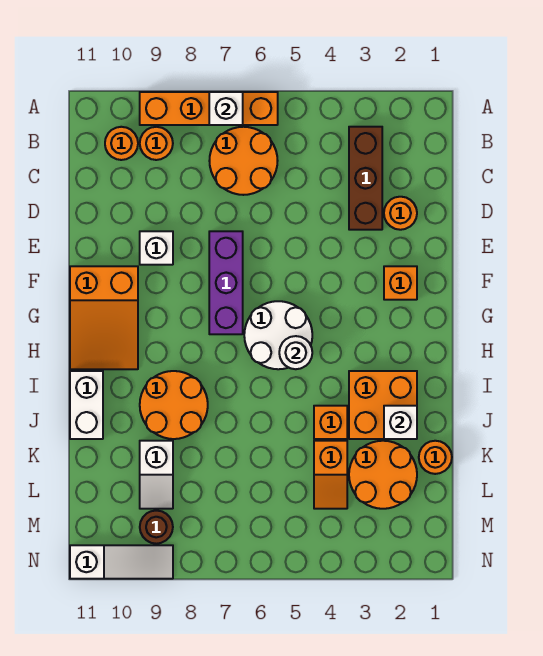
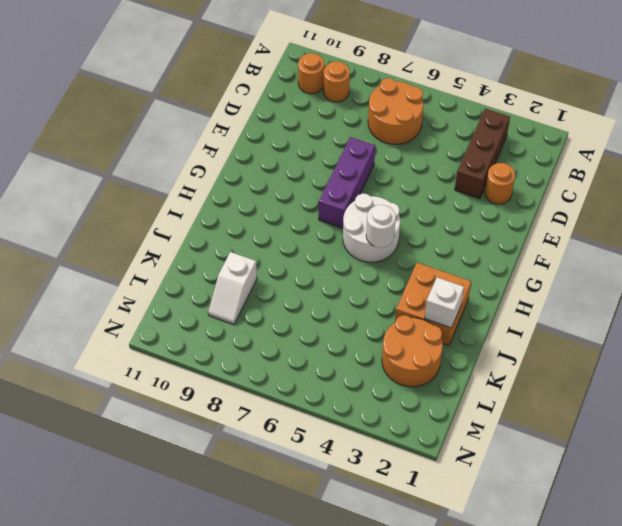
none -> orange brick A6:A9 level 1
none -> white brick E9 level 1
none -> orange brick F2 level 1

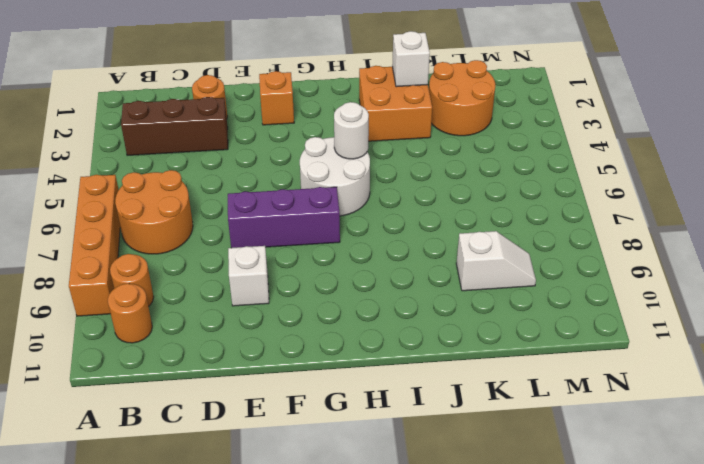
none -> orange slope F10:H11 level 1 top F
none -> orange round brick I8:J9 level 1
none -> white brick I11:J11 level 1

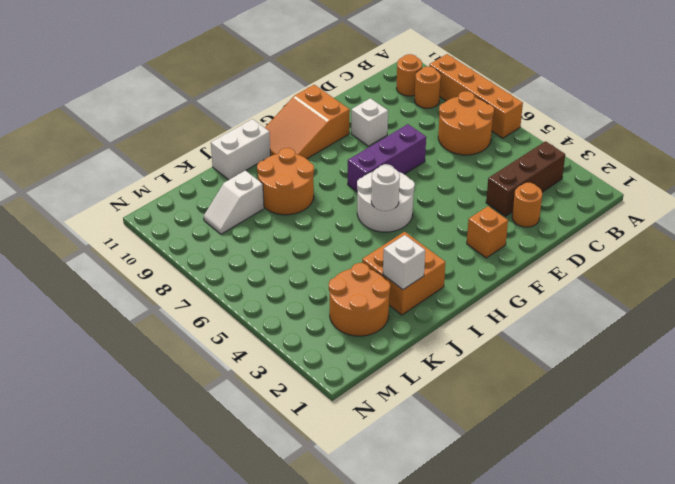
none -> orange brick J4 level 1
none -> orange round brick K1 level 1
none -> orange slope K4:L4 level 1 top K

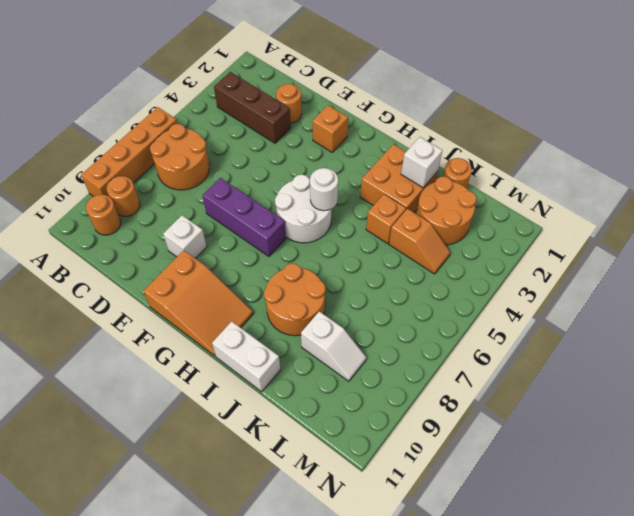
none -> brown round brick M9 level 1
none -> white slope N9:N11 level 1 top 11
none -> white brick A7 level 2

